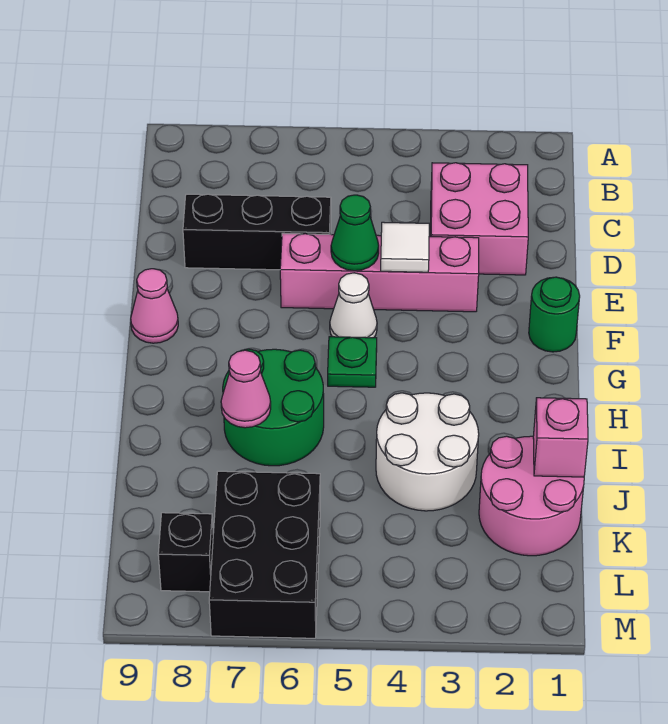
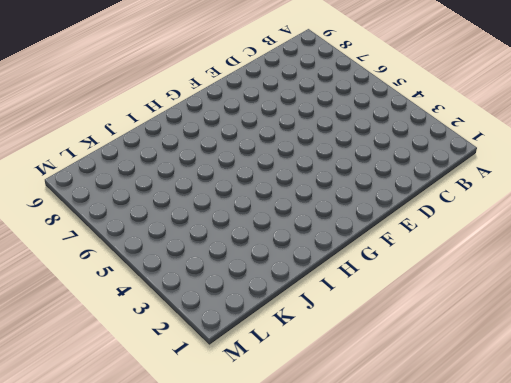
none -> pink brick C2:D3 level 1
none -> black brick D6:D8 level 1
none -> pink brick E3:E6 level 1

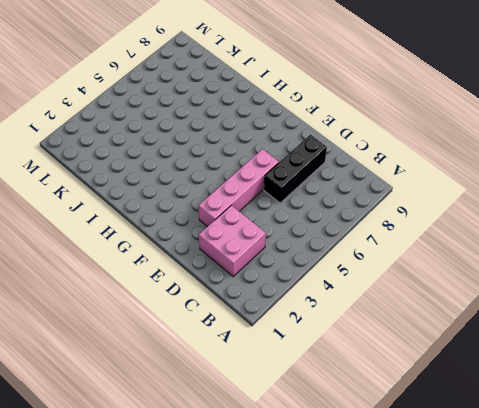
none -> green round brick F1 level 1
none -> white cone F5 level 1
none -> pink cone F9 level 1

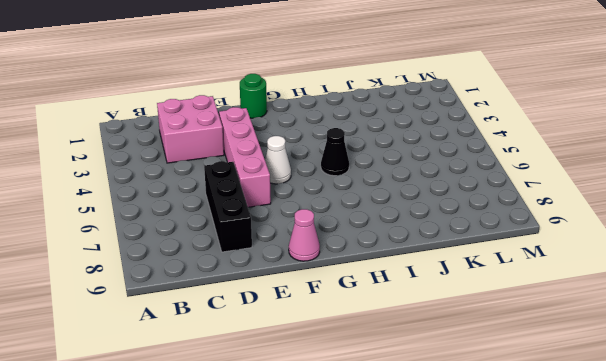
black cone H5 level 1 -> none
none -> green plate G5 level 1
none -> green round brick H6:I7 level 1
none -> white round brick I3:J4 level 1

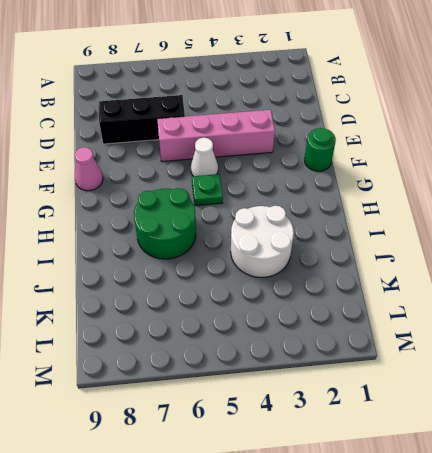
none -> pink brick C2:D3 level 1
none -> pink round brick J1:K2 level 1
none -> black brick K6:M7 level 1

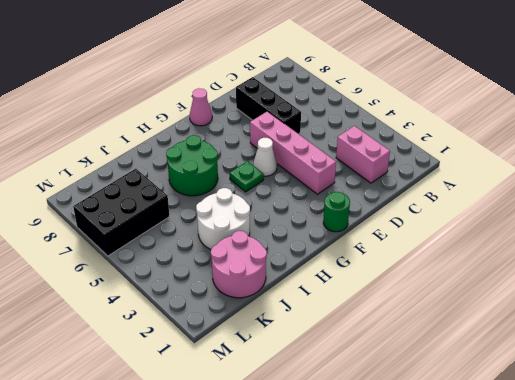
pink brick C2:C3 level 1 -> pink brick C2:D3 level 1
none -> black brick L8 level 1
none -> white tile E4 level 2
none -> green cone E5 level 2

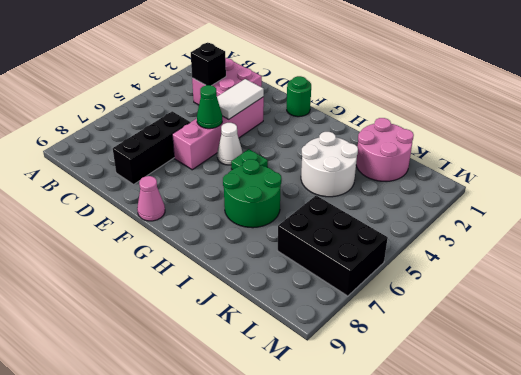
black brick C3 level 2 -> black brick L8 level 1
white tile E3:E4 level 2 -> white tile E4 level 2
none -> pink cone I7 level 2
none -> pink brick J1 level 2

